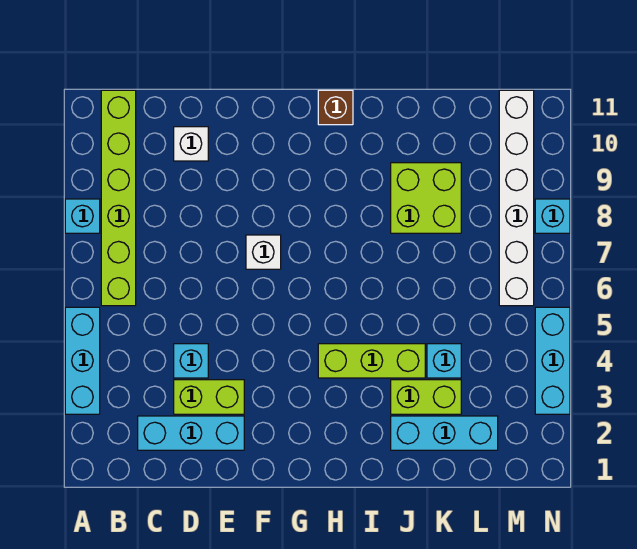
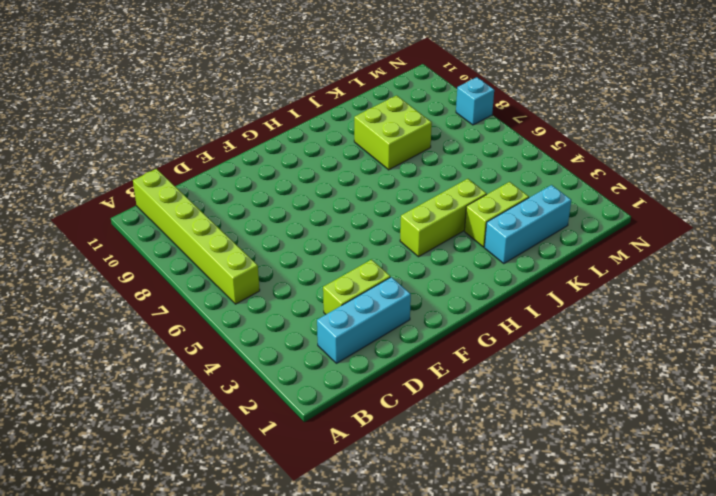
none -> cyan brick A3:A5 level 1
none -> cyan brick A8 level 1
none -> cyan brick D4 level 1

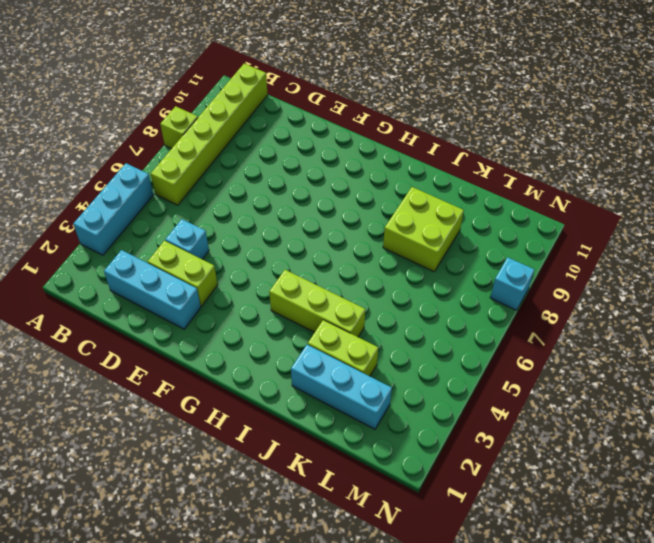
lime brick A8 level 1 -> cyan brick A8 level 1
none -> white brick D10 level 1
none -> white brick F7 level 1
none -> brown brick H11 level 1

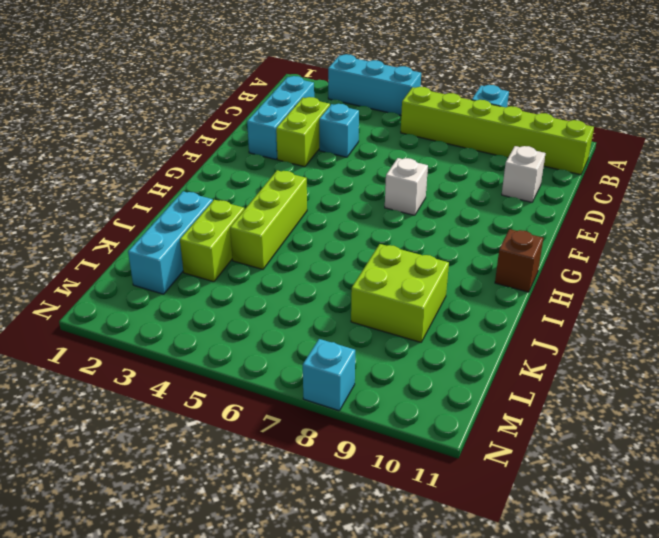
none -> cyan brick K4 level 1
none -> white brick M6:M11 level 1
none -> cyan brick N3:N5 level 1

